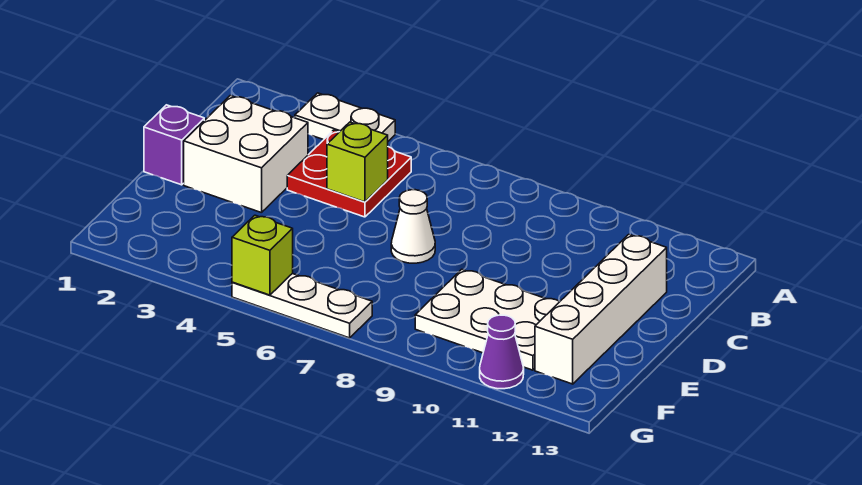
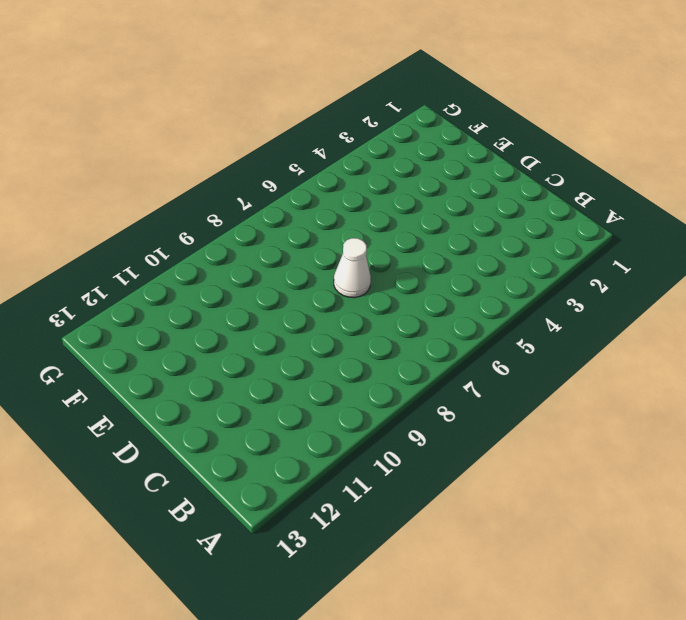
none -> white plate A3:A4 level 1
none -> red plate B4:C5 level 1

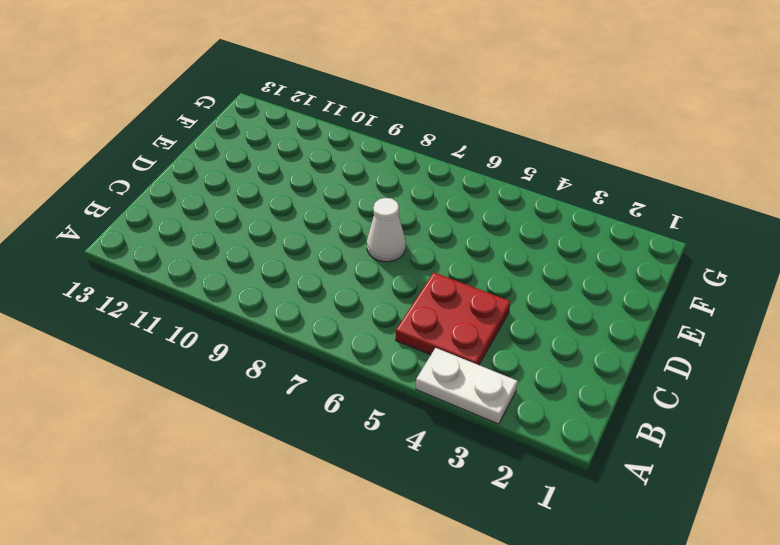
none -> white brick C2:D3 level 1
none -> white brick C12:F12 level 1

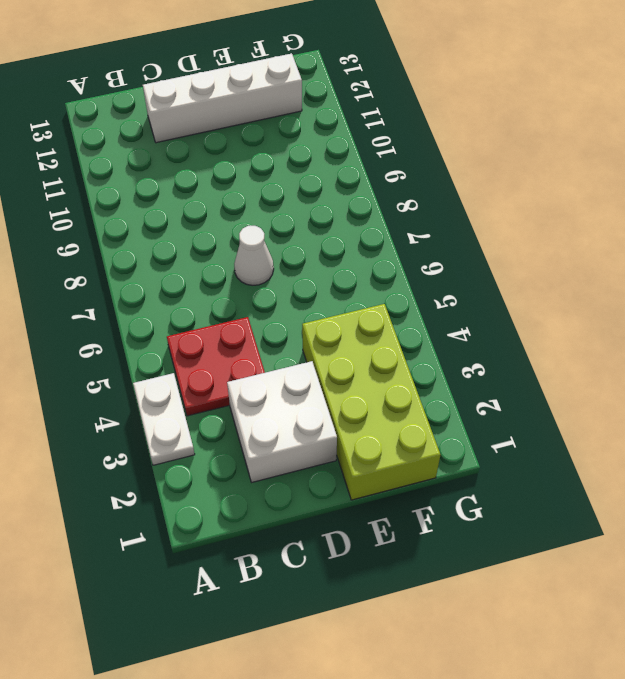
lime brick E1:F4 level 1 -> none
none -> purple brick D1 level 1
none -> white plate E9:F11 level 1

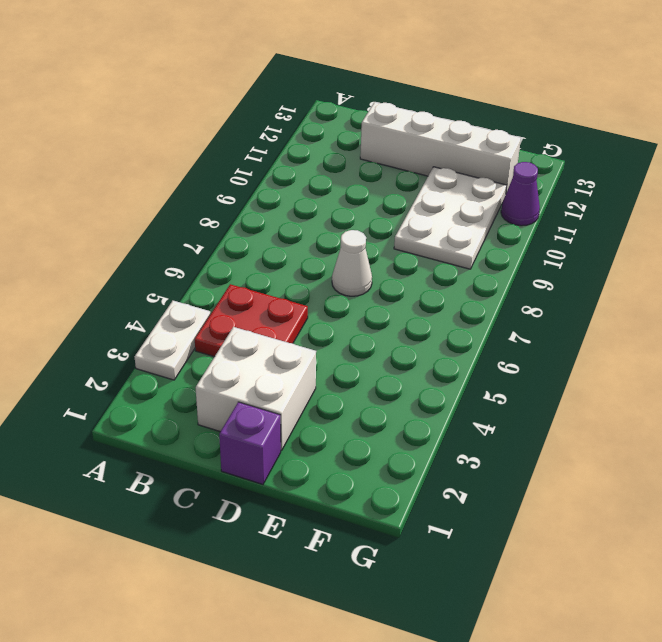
none -> white plate G5:G7 level 1
none -> lime brick C5 level 2

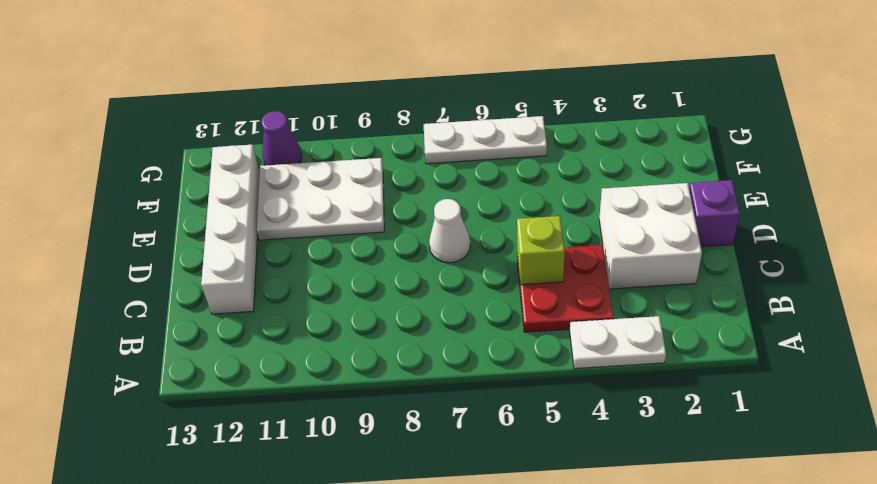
none -> lime brick G5 level 2

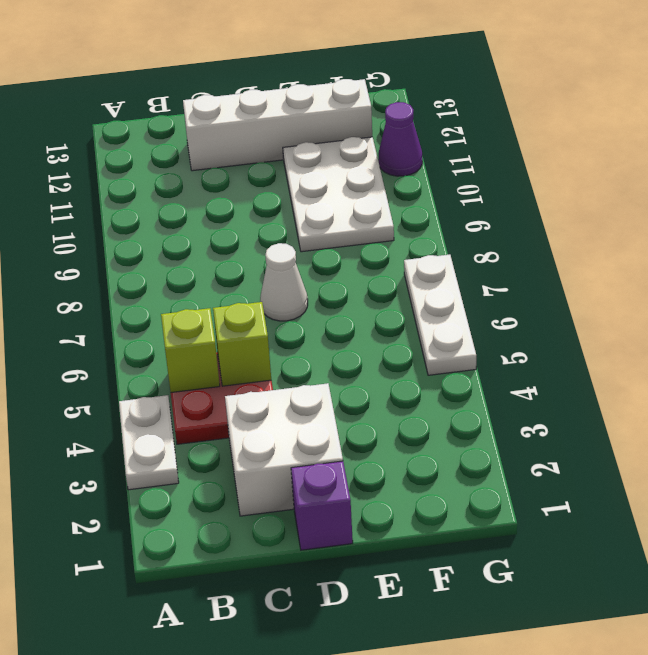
lime brick B5 level 2 -> lime brick G5 level 2

